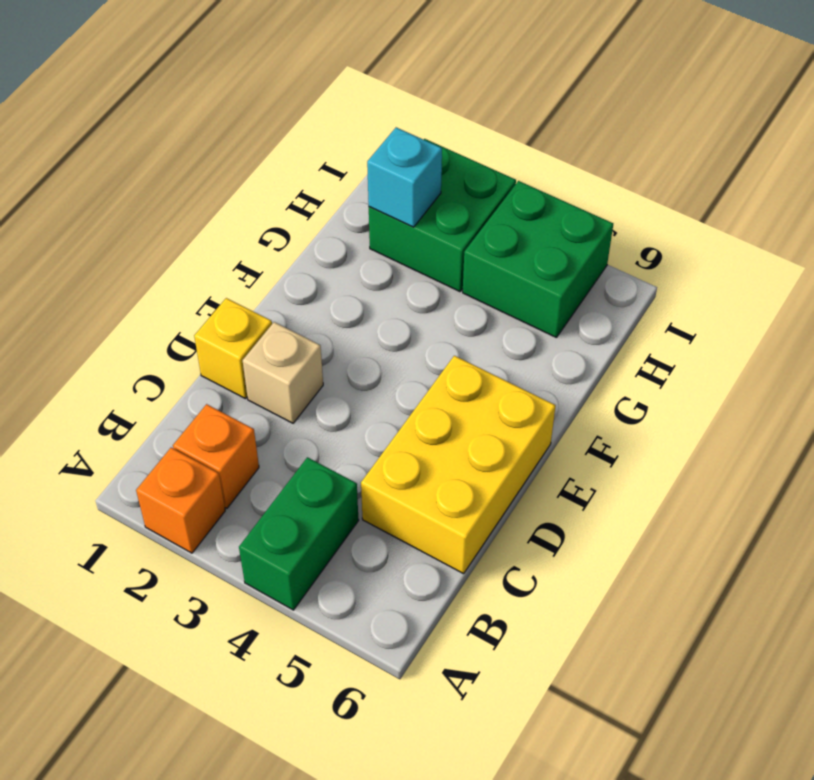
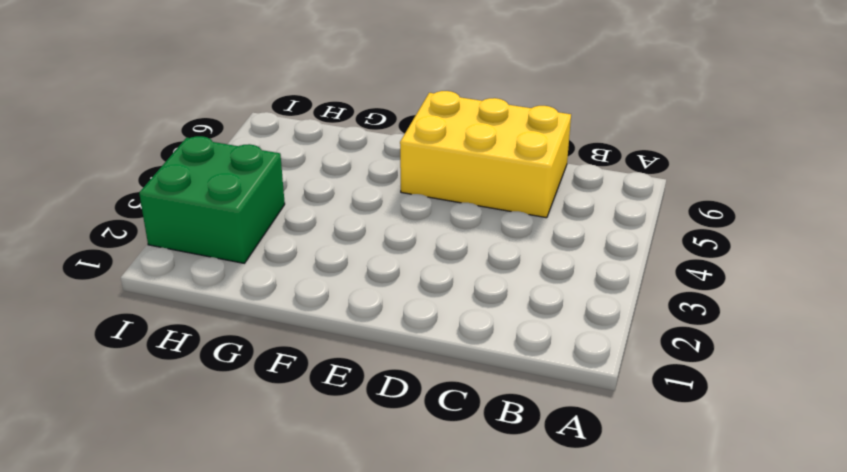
none -> orange brick A2 level 1
none -> green brick A4:B4 level 1

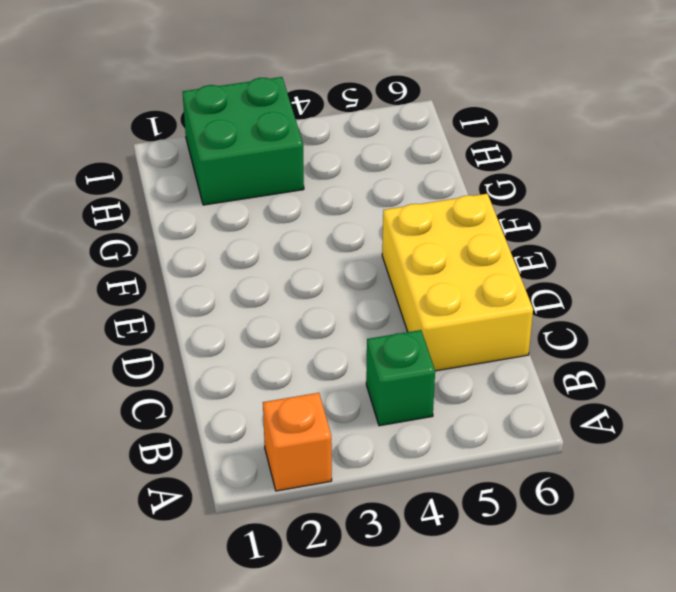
green brick B4 level 1 -> green brick A4:B4 level 1
none -> orange brick B2 level 1
none -> yellow brick D1 level 1

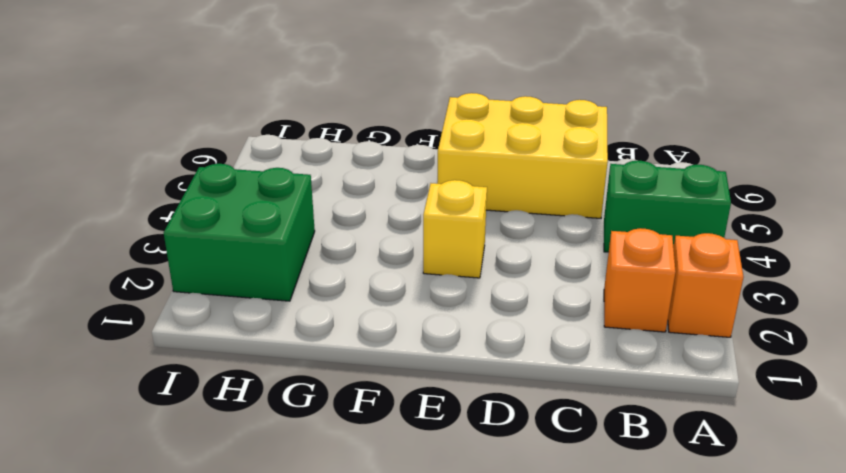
yellow brick E3 level 1 -> yellow brick D1 level 1
none -> tan brick D2 level 1
none -> green brick H4:I5 level 1

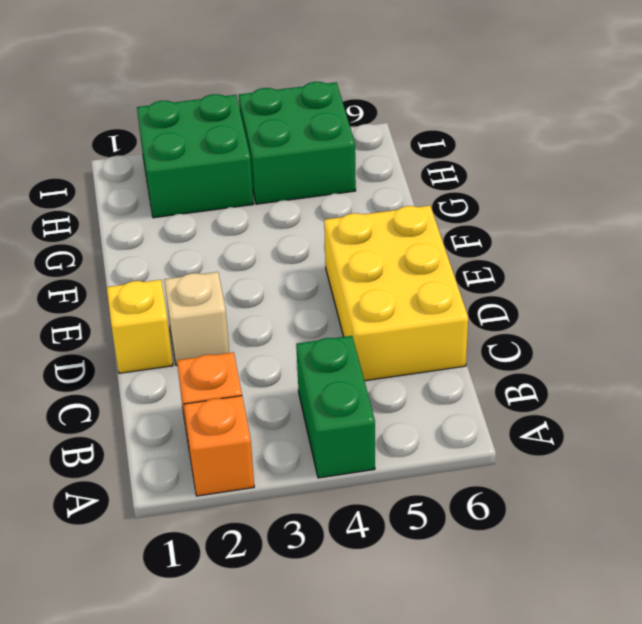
none -> cyan brick H2 level 2

